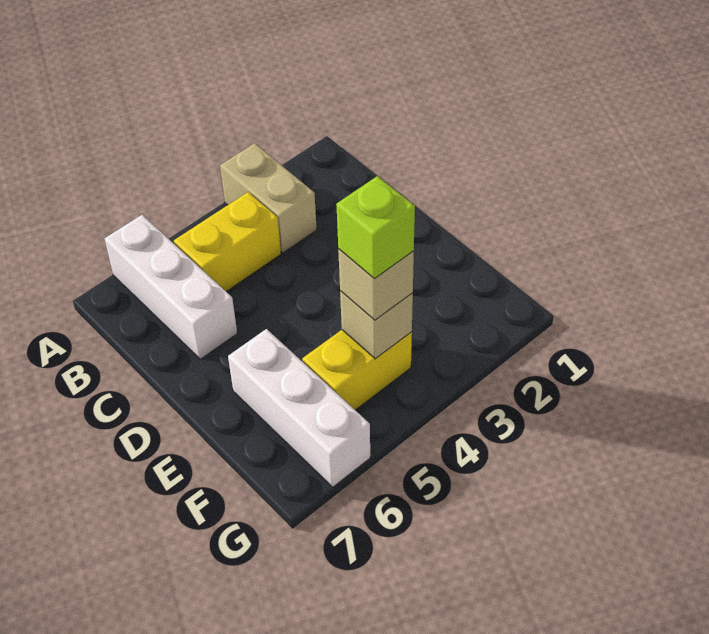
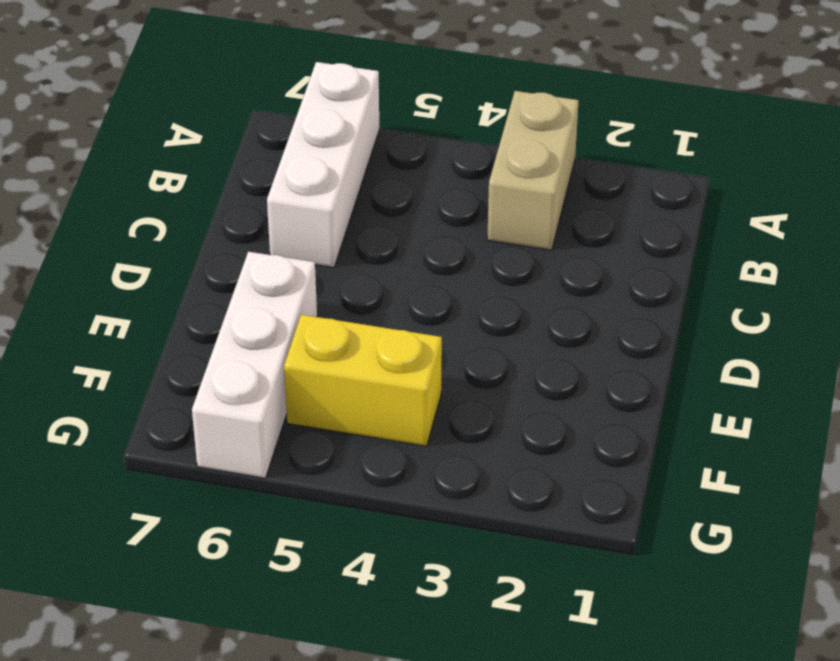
none -> yellow brick B4:B5 level 1
none -> tan brick F4 level 2

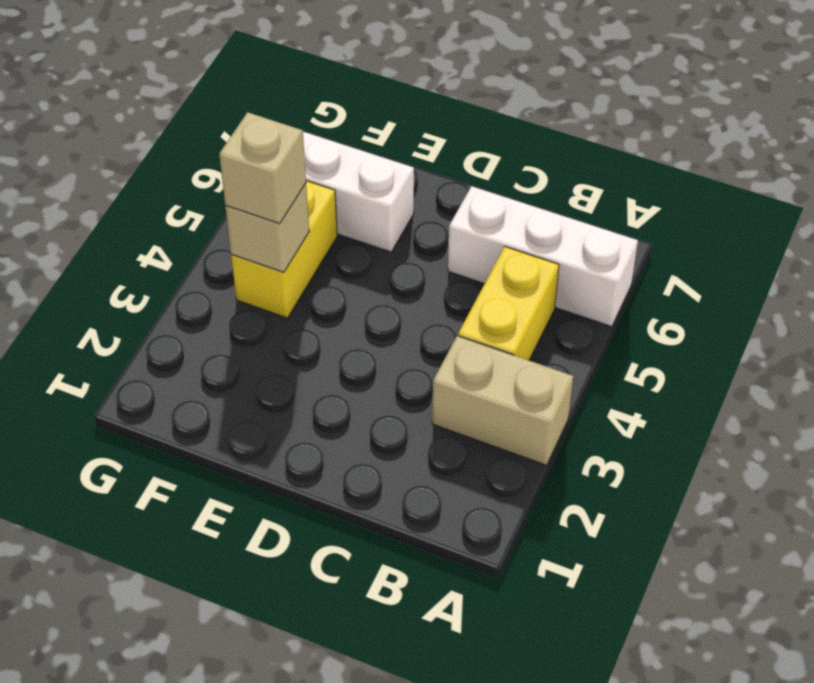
none -> lime brick F4 level 4

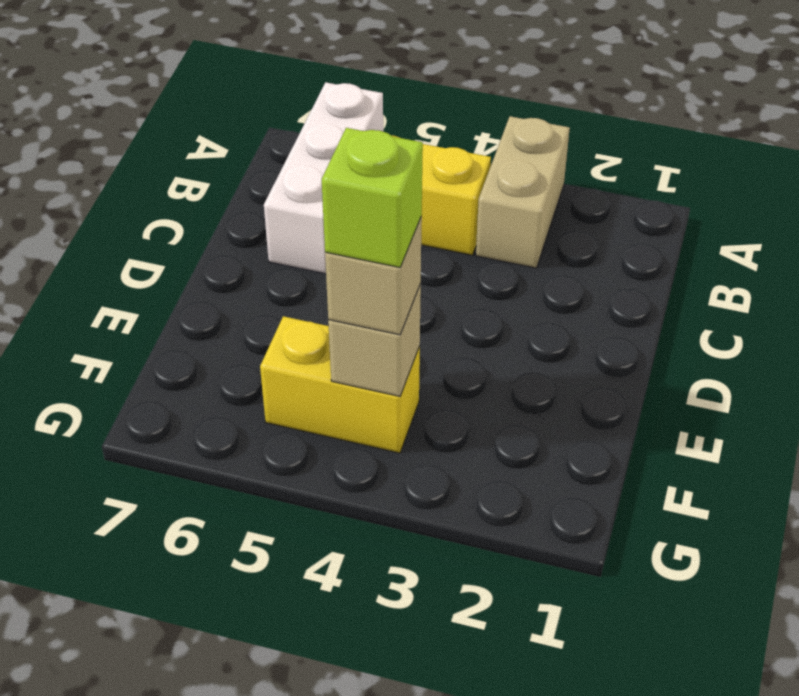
none -> white brick E6:G6 level 1

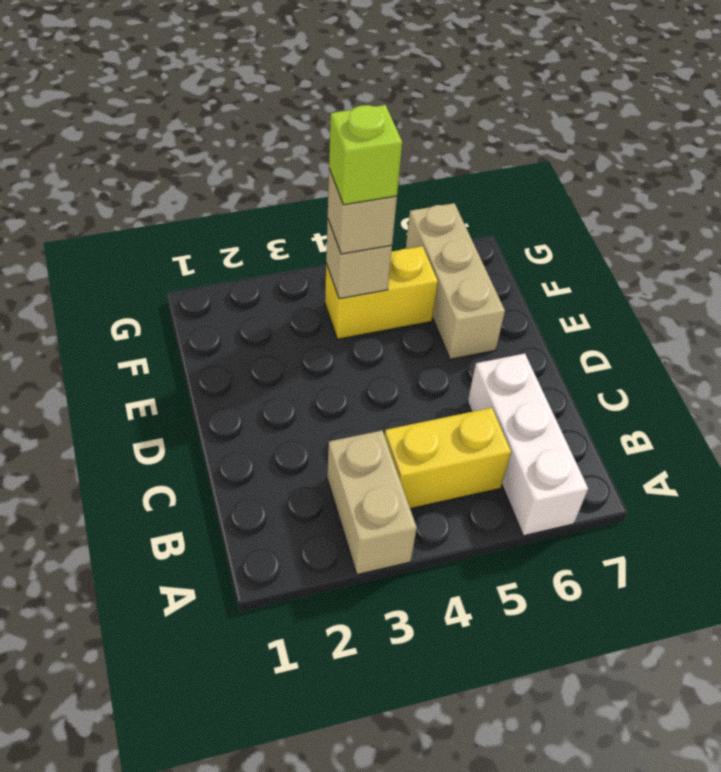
tan brick E6:G6 level 1 -> white brick E6:G6 level 1

